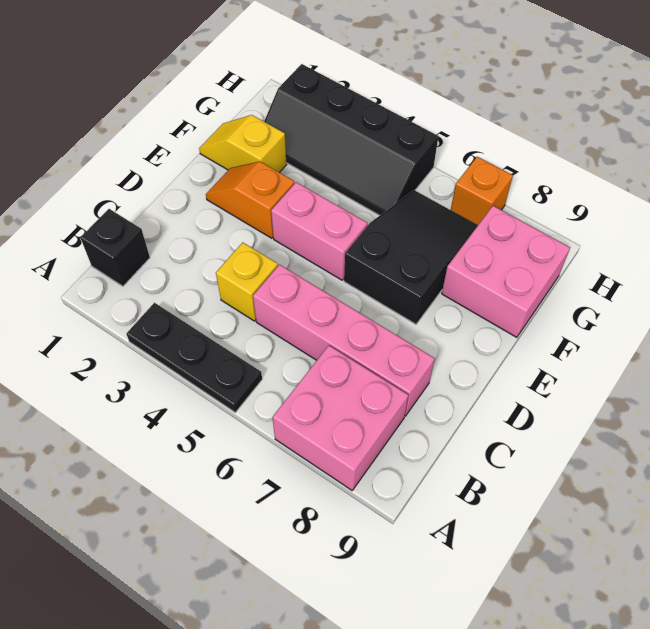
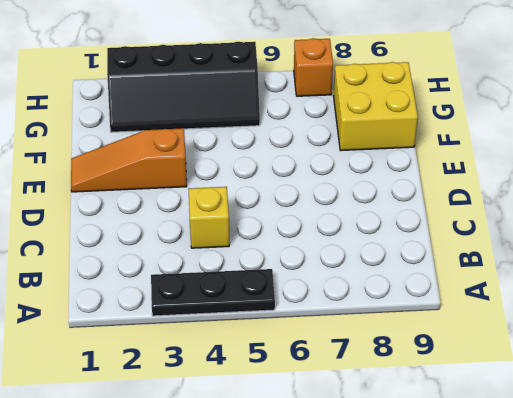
orange slope E1:E3 level 1 top 3 -> orange slope E2:E3 level 1 top 3
yellow brick F8:G9 level 1 -> pink brick F8:G9 level 1
none -> pink brick A7:B8 level 1
none -> black brick B1 level 1
none -> pink brick C5:C8 level 1

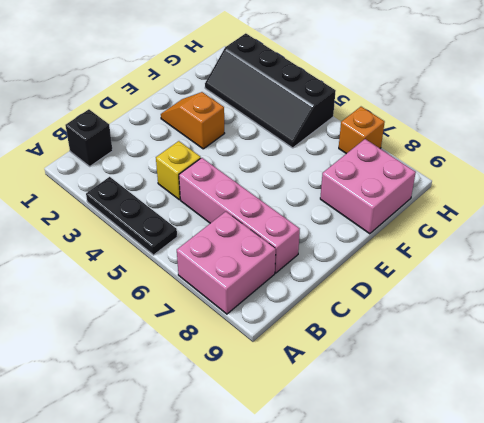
none -> pink brick E4:E5 level 1
none -> black slope E6:G7 level 1 top E
none -> yellow slope F1:F2 level 1 top 2

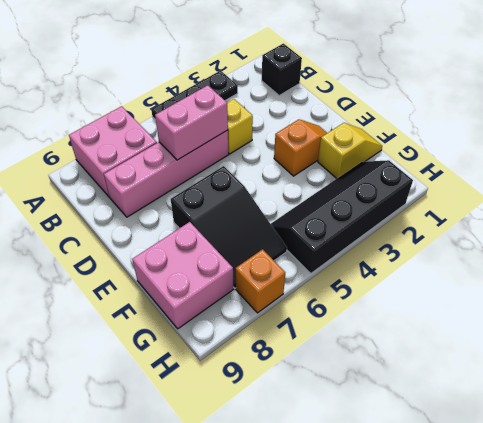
pink brick C5:C6 level 2 -> pink brick E4:E5 level 1

